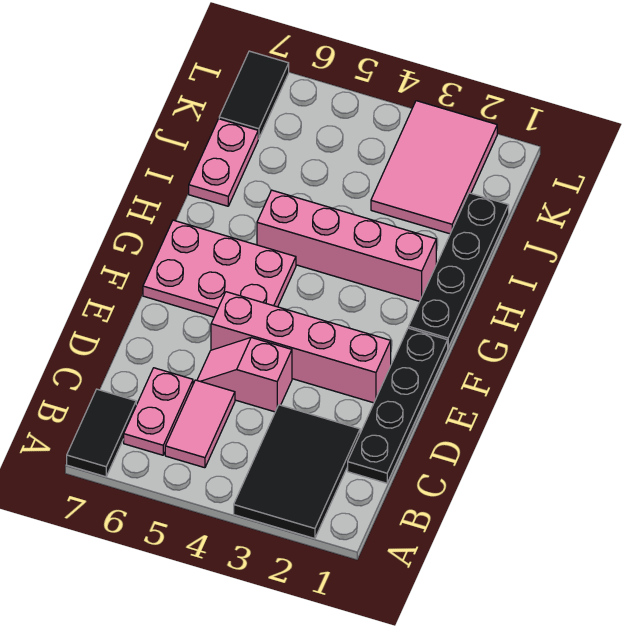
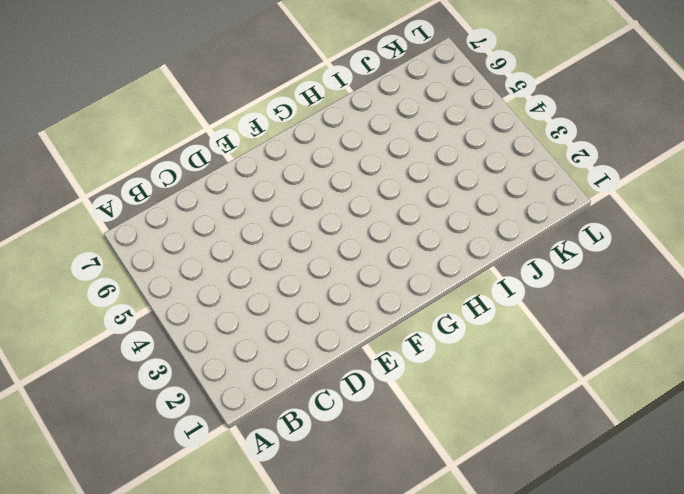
none -> black tile A2:C3 level 1
none -> black tile A7:B7 level 1
none -> pink tile B5:C5 level 1

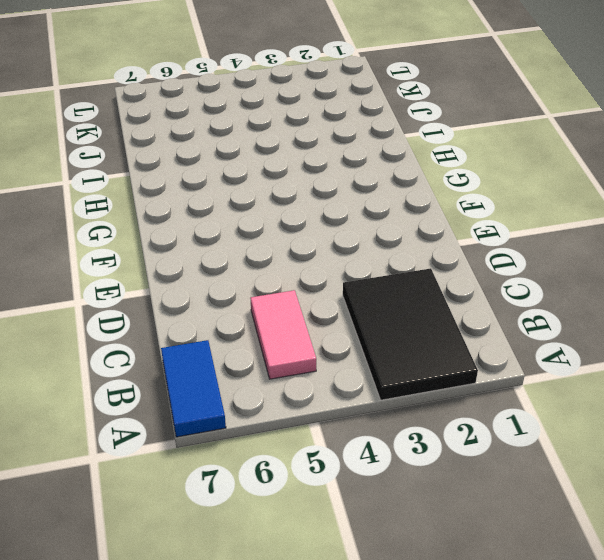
blue tile A7:B7 level 1 -> black tile A7:B7 level 1
none -> pink plate B6:C6 level 1
none -> black plate C1:F1 level 1
none -> pink slope D4:D5 level 1 top 4

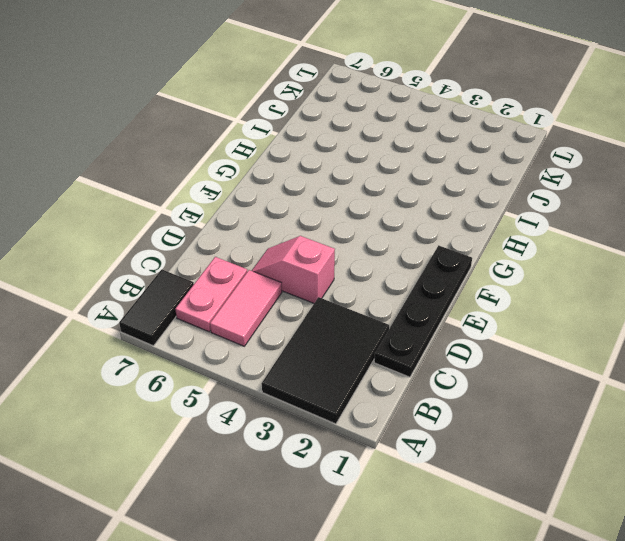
none -> pink brick E2:E5 level 1
none -> pink plate F5:G7 level 1
none -> black plate G1:J1 level 1

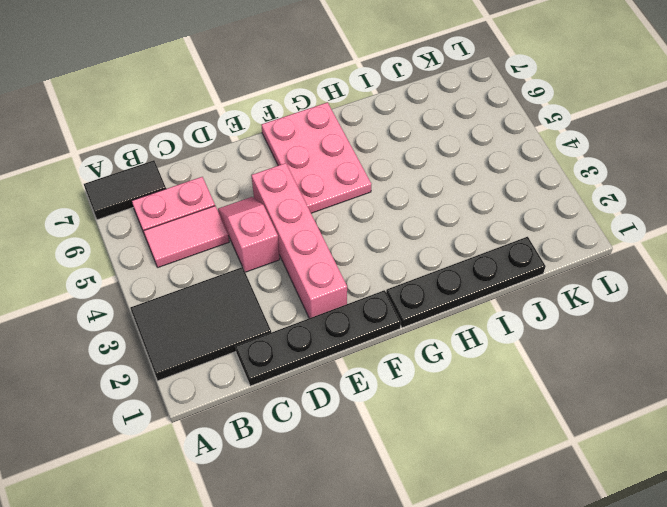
none -> pink brick H2:H5 level 1
none -> pink plate I7:J7 level 1
none -> pink tile J2:L3 level 1

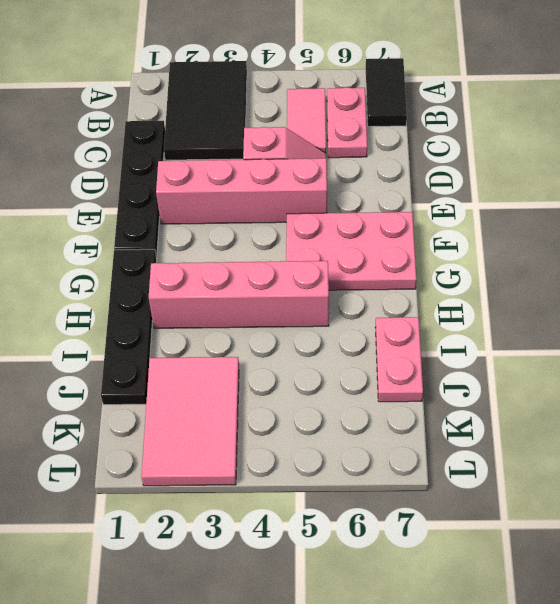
none -> black tile K7:L7 level 1

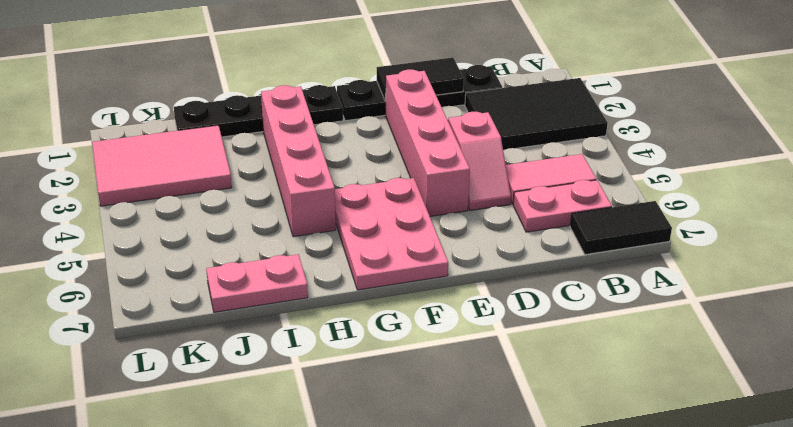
black tile D1:E1 level 2 -> black tile K7:L7 level 1

